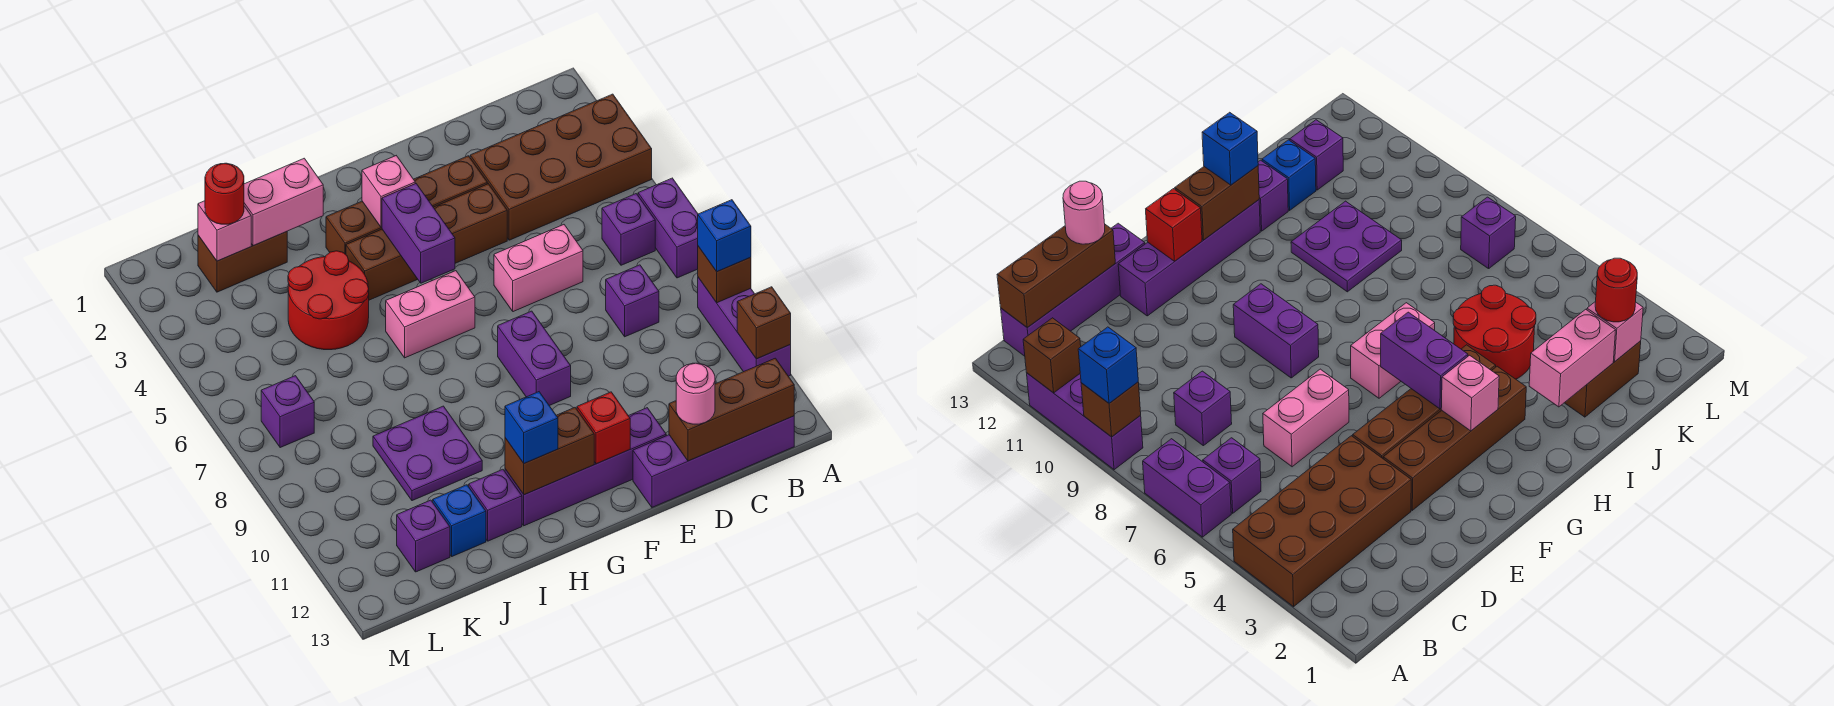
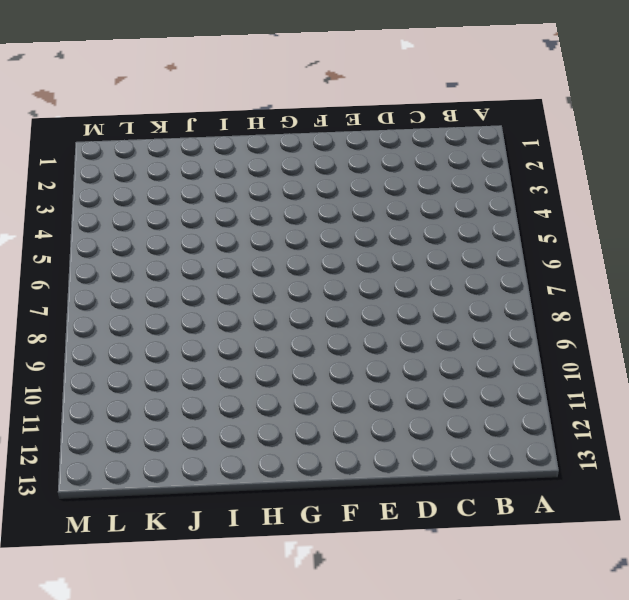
none -> brown brick A3:D4 level 1
none -> purple brick A6:A7 level 1
none -> purple brick A9:A11 level 1
none -> purple brick B6 level 1

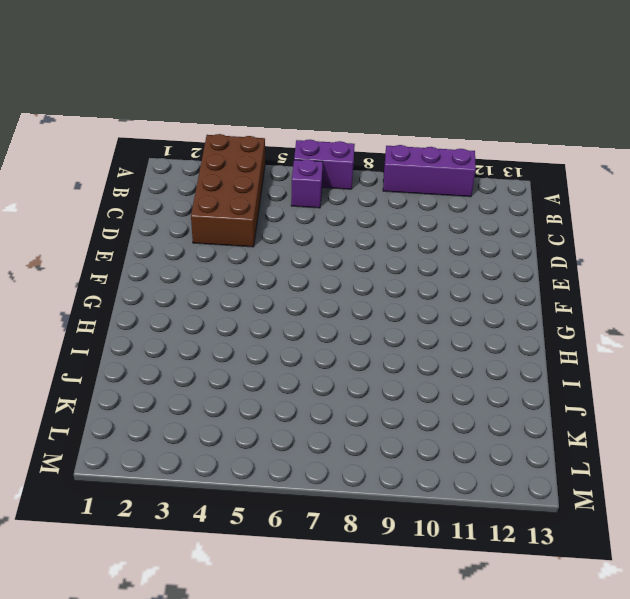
none -> purple brick B13:E13 level 1
none -> purple brick C8 level 1
none -> pink brick D6:E6 level 1
none -> brown brick E3:H3 level 1

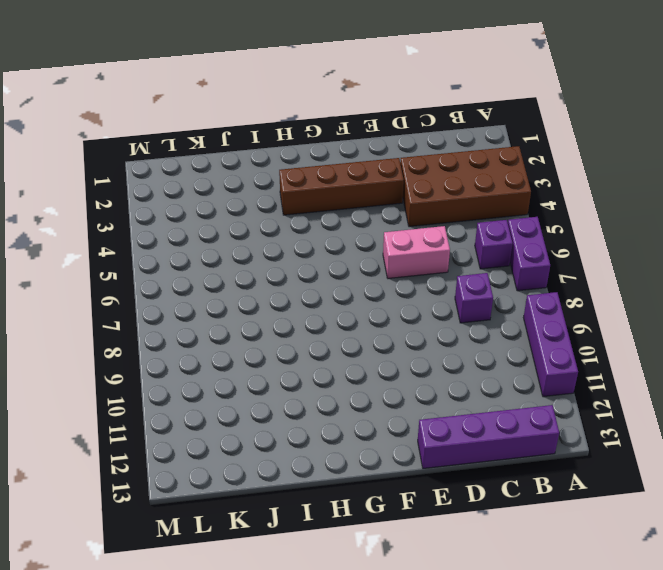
none -> brown brick E4:H4 level 1
none -> purple brick E12:H12 level 1
none -> purple brick F8:F9 level 1
none -> pink brick G6:H6 level 1

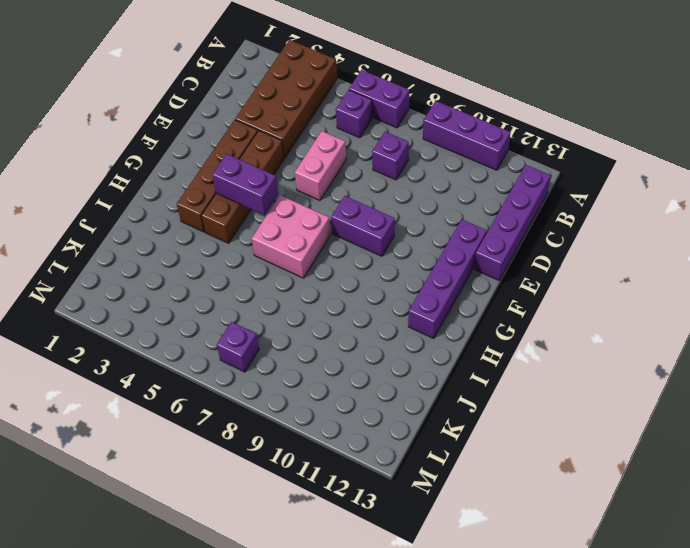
pink brick G6:H7 level 1 -> pink brick G6:H6 level 1
none -> red round brick I4:J5 level 1
none -> purple plate I9:J10 level 1
none -> purple brick I12 level 1
none -> brown brick J2:K2 level 1

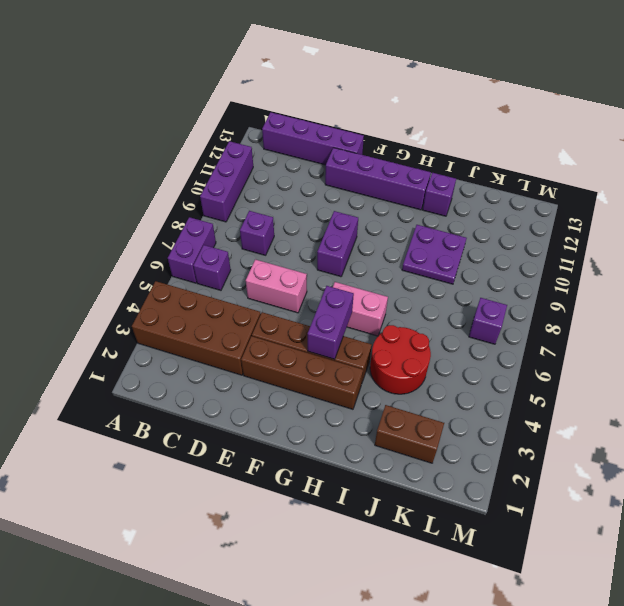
none -> blue brick J12 level 1
none -> purple brick K12 level 1
none -> brown brick A9 level 2
none -> brown brick A11 level 2

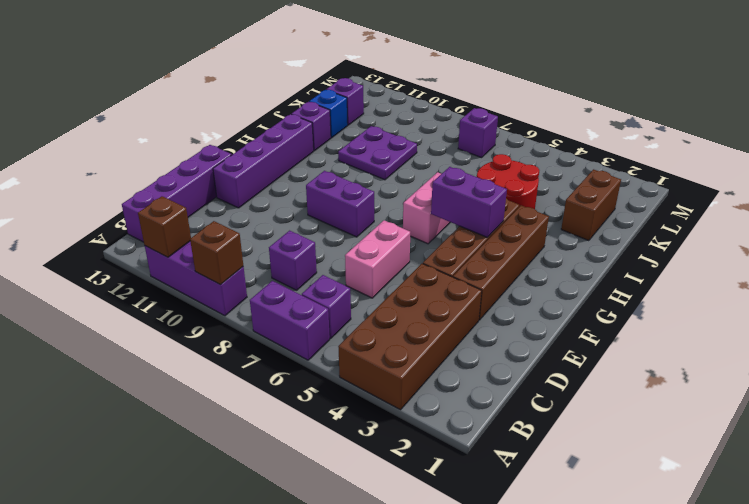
none -> brown brick B13:D13 level 2
none -> red brick F12 level 2
none -> pink brick G3 level 2
none -> brown brick G12:H12 level 2

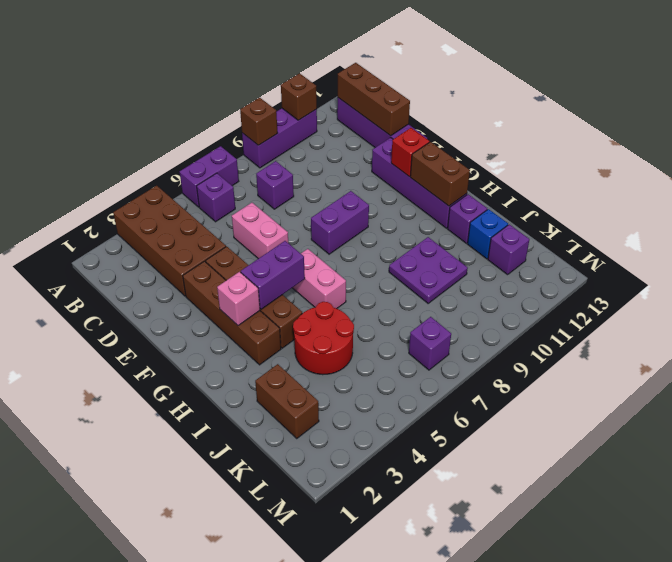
none -> pink brick I2:J2 level 2
none -> pink brick K2 level 2
none -> blue brick A9 level 3
none -> pink round brick D13 level 3

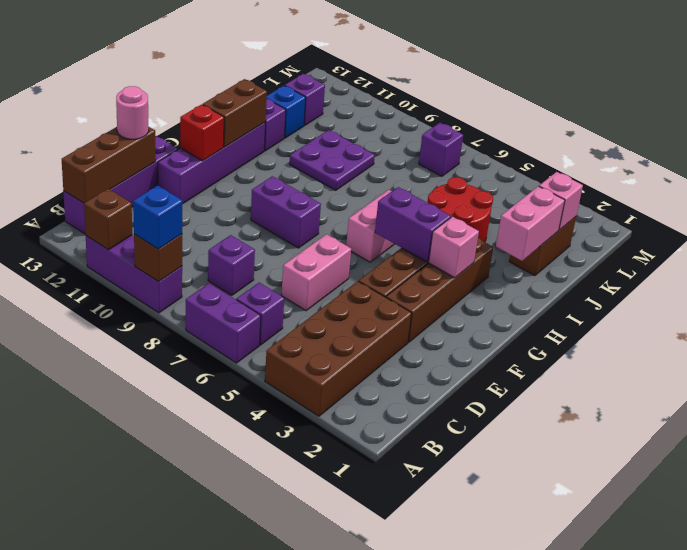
none -> blue brick H12 level 3
none -> red round brick K2 level 3

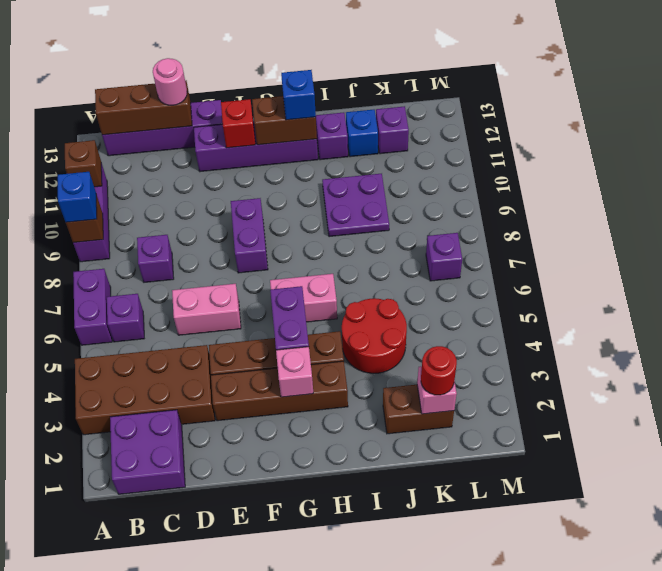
purple brick B1:C2 level 1 -> none
none -> pink brick I2:J2 level 2

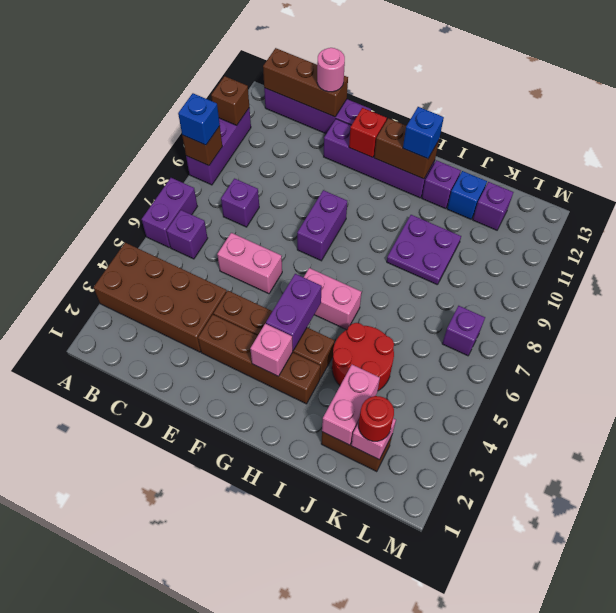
pink brick J2:J3 level 2 -> pink brick I2:J2 level 2

